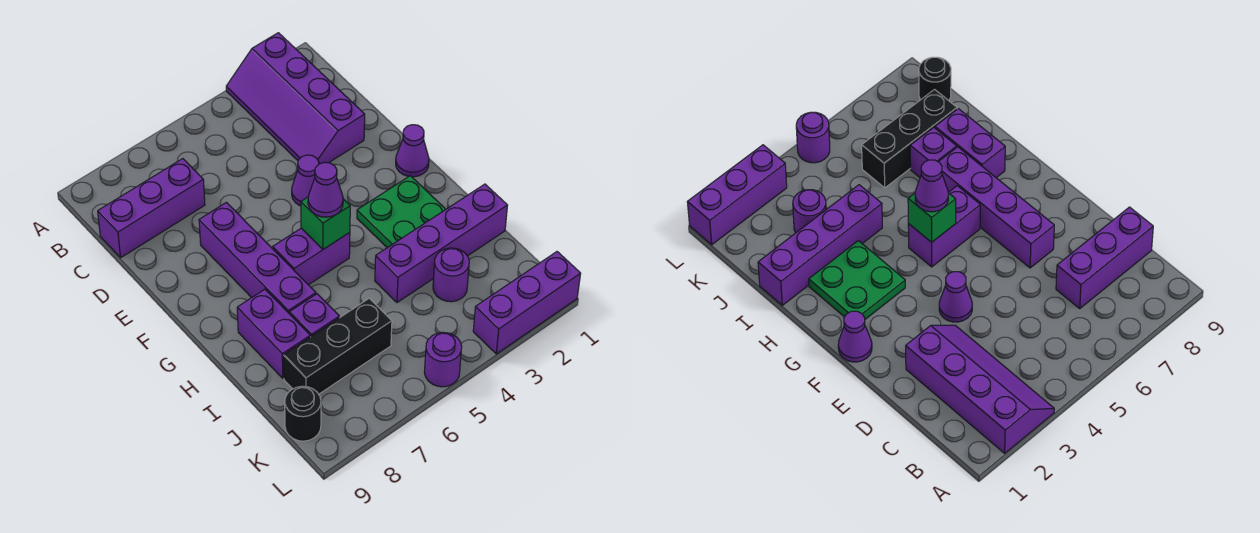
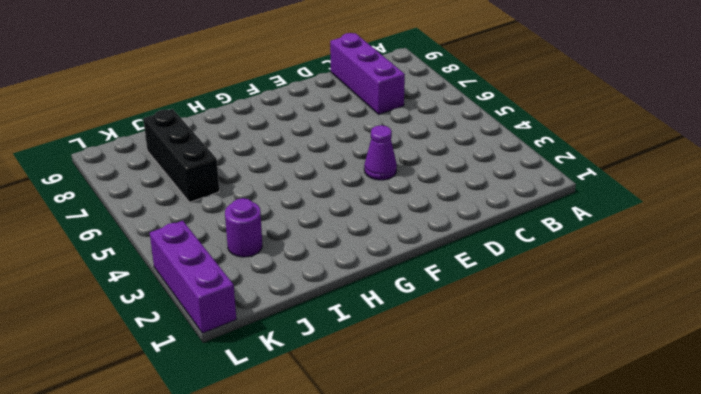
none -> purple slope A2:D3 level 1 top 2
none -> purple brick E7:H7 level 1
none -> purple cone F1 level 1

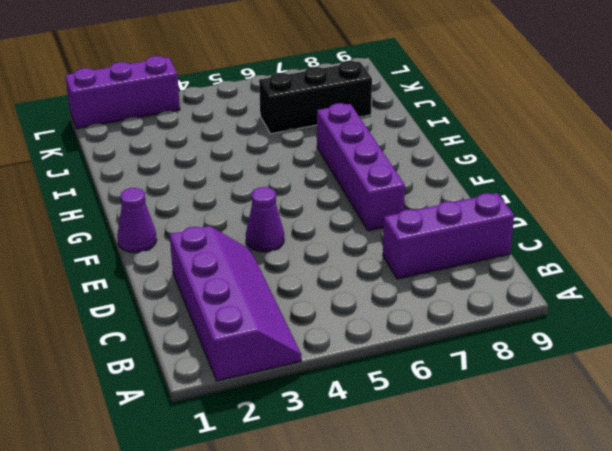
none -> green plate G2:H3 level 1
none -> purple brick G5:G6 level 1
none -> purple brick H8:I8 level 1

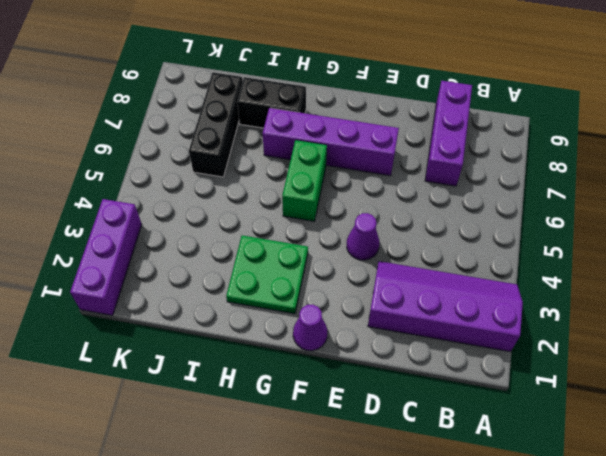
green brick G5:G6 level 1 -> purple brick G5:G6 level 1
black brick H8:I8 level 1 -> purple brick H8:I8 level 1
none -> purple brick I1:I4 level 1
none -> purple brick I7 level 1
none -> purple round brick J3 level 1

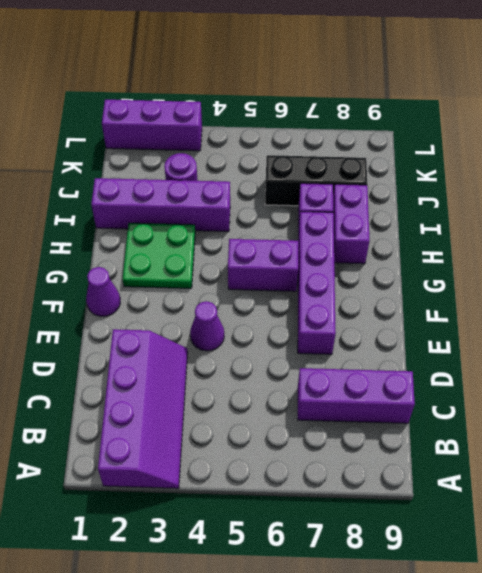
none -> black round brick K9 level 1
none -> purple round brick L5 level 1
none -> green brick G5 level 2

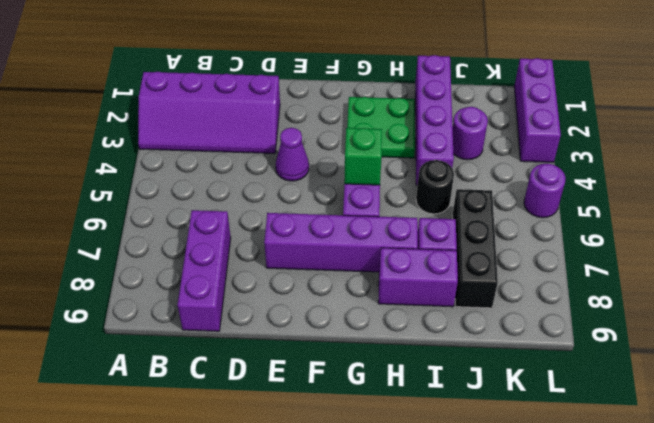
black round brick I5 level 1 -> black round brick K9 level 1
none -> purple cone F1 level 1
none -> purple cone G5 level 3

